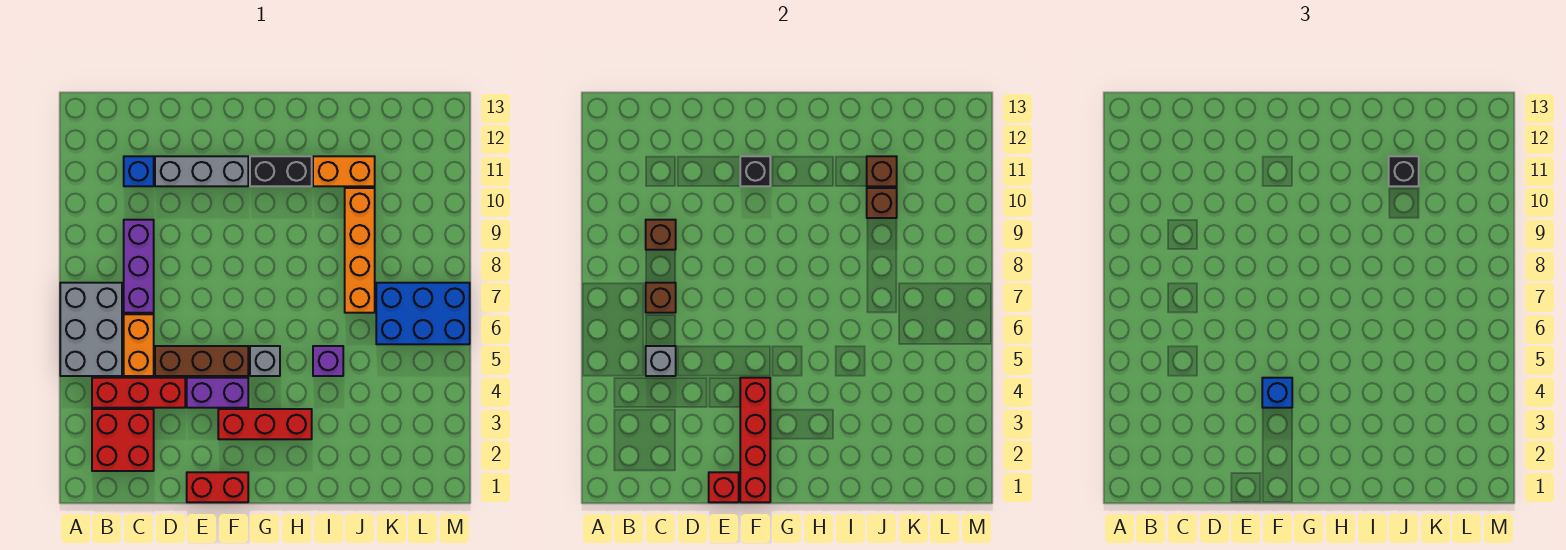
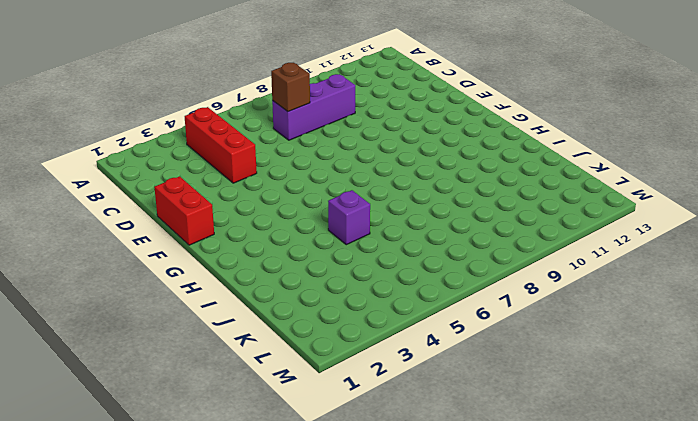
none -> grey brick A5:B7 level 1
none -> red brick B2:C3 level 1
none -> orange brick C5:C6 level 1

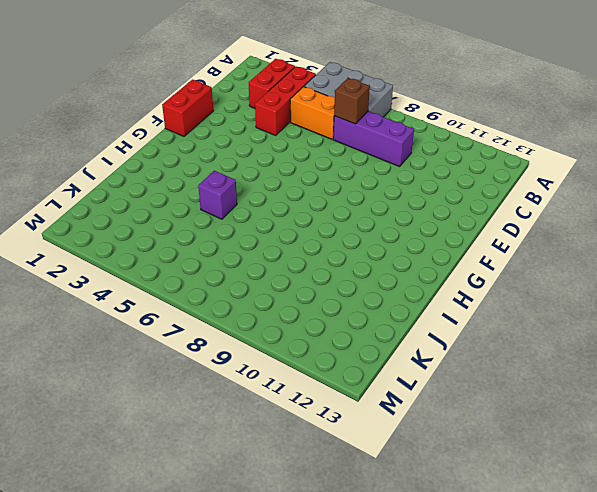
red brick B3:C3 level 1 -> red brick B2:C3 level 1
none -> blue brick C11 level 1
none -> brown brick D5:F5 level 1
none -> grey brick D11:F11 level 1

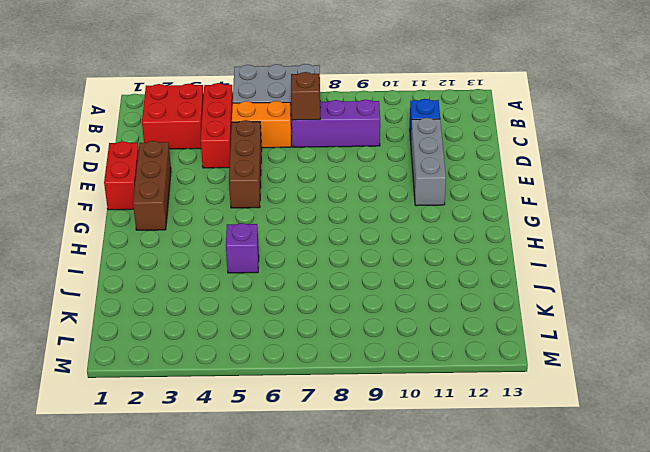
brown brick E2:G2 level 1 -> none
none -> purple brick E4:F4 level 1
none -> red brick F3:H3 level 1
none -> grey brick G5 level 1

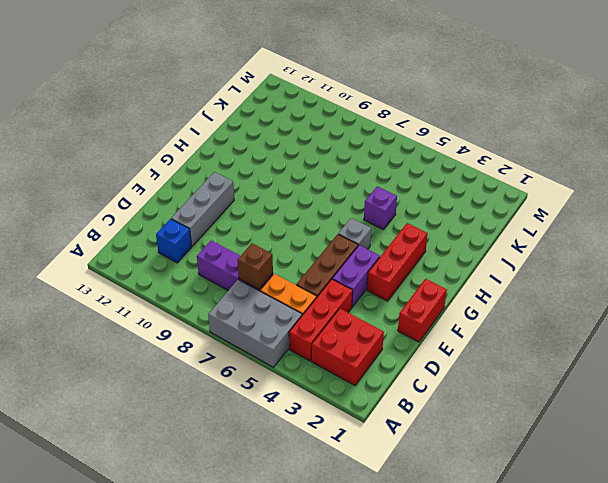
none -> black brick G11:H11 level 1
none -> orange brick I11:J11 level 1
none -> orange brick J7:J10 level 1

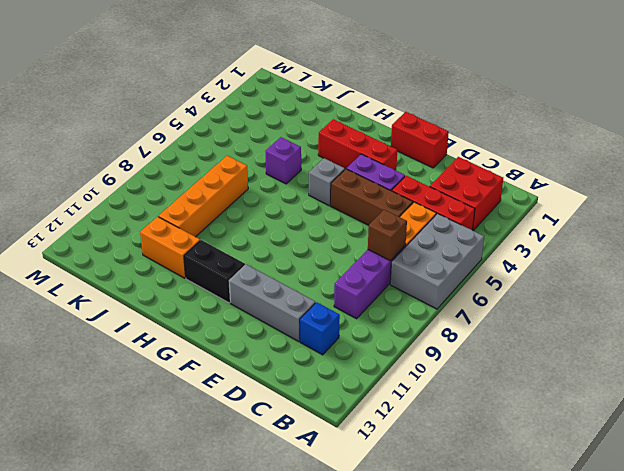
none -> blue brick K6:M7 level 1
none -> grey brick C5 level 2
none -> brown brick C9 level 2

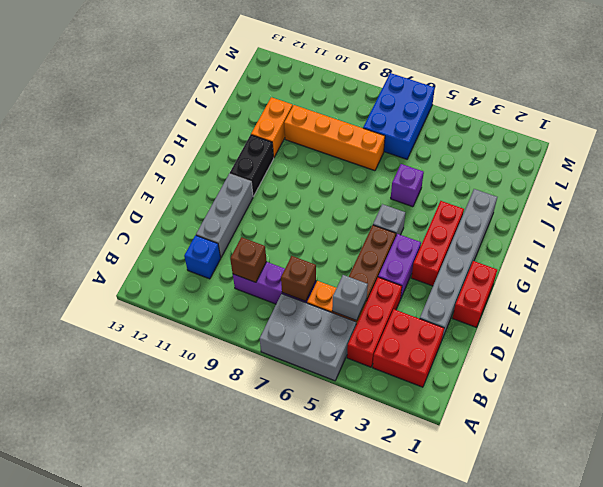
grey brick D2:I2 level 1 -> none
none -> red brick E1 level 2
none -> red brick F1:F4 level 2
none -> black brick F11 level 2

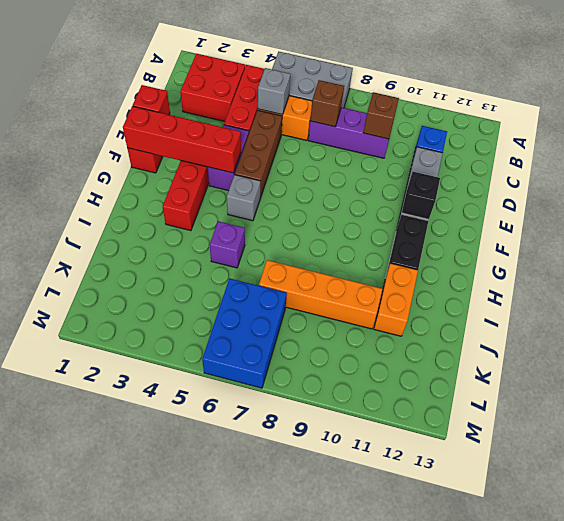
none -> brown brick J10 level 2
none -> brown brick J11 level 2
none -> blue brick F4 level 3

